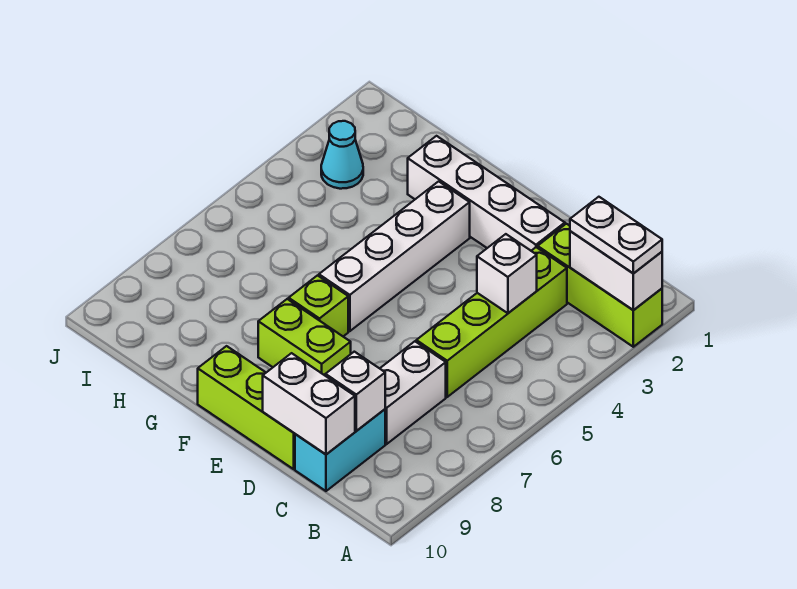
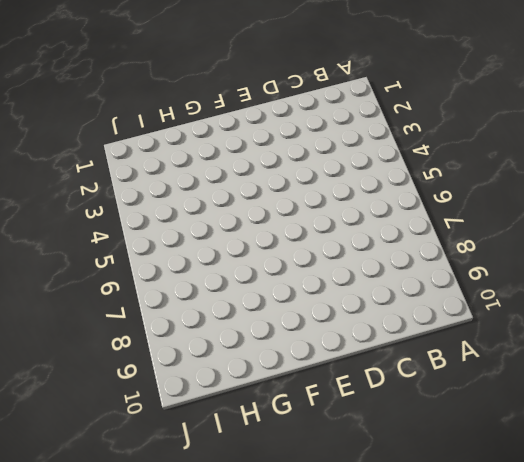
none -> lime brick A2:C2 level 1
none -> lime brick C3:C6 level 1
none -> white brick C7:C8 level 1

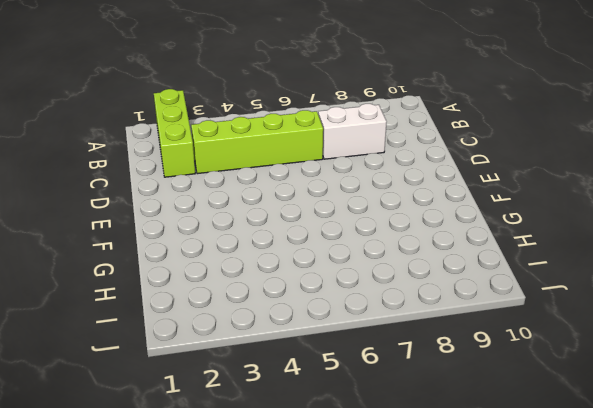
none -> cyan brick C9:C10 level 1
none -> white brick D2:G2 level 1
none -> lime brick D10:F10 level 1

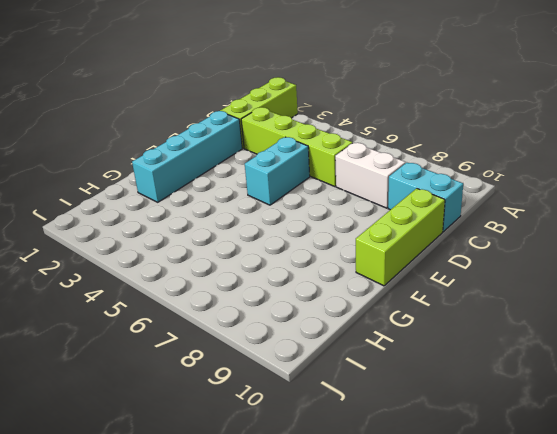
cyan brick D2:G2 level 1 -> white brick D2:G2 level 1
cyan brick D5:E5 level 1 -> none
none -> lime brick E8:F8 level 1
none -> white brick F3:F6 level 1
none -> lime brick F7 level 1

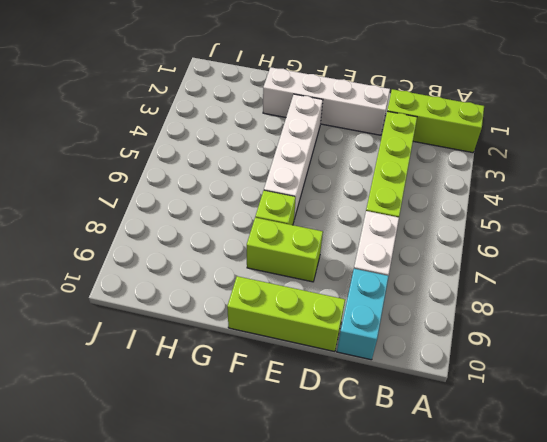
none -> cyan cone I3 level 1
none -> white brick A2:B2 level 2
none -> white brick C4 level 2

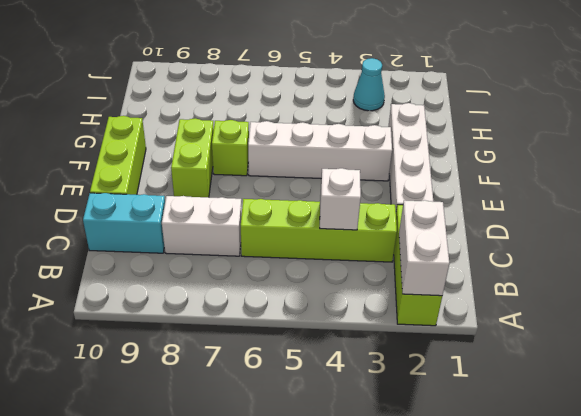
none -> white brick C9 level 2
none -> white brick C10:D10 level 2
none -> white plate A2:B2 level 3

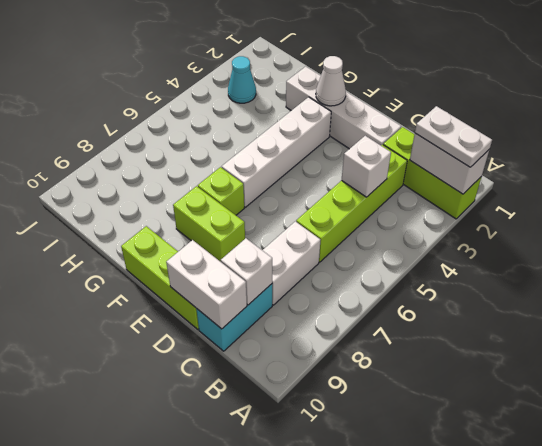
white cone F2 level 2 -> none

